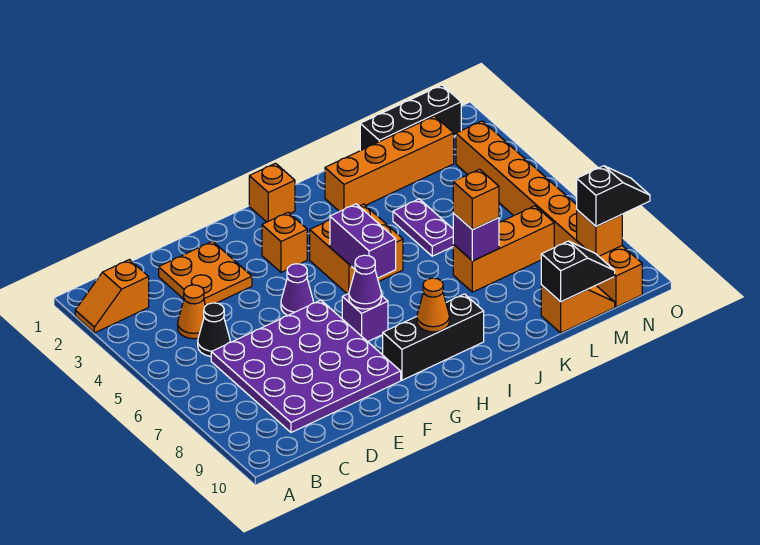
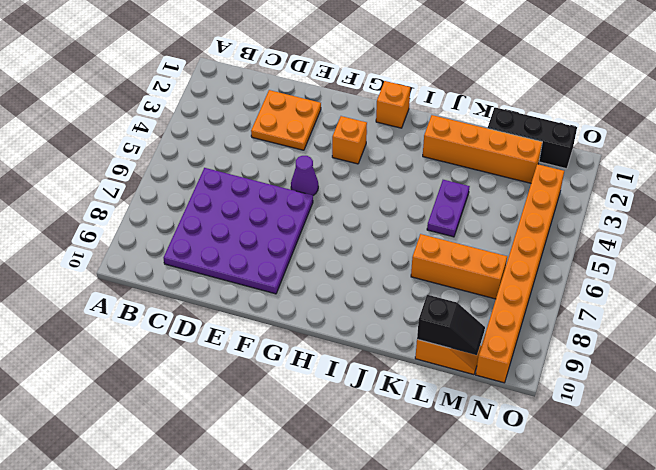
none -> orange slope A2:B2 level 1 top B
none -> orange cone C4 level 1
none -> black cone C5 level 1

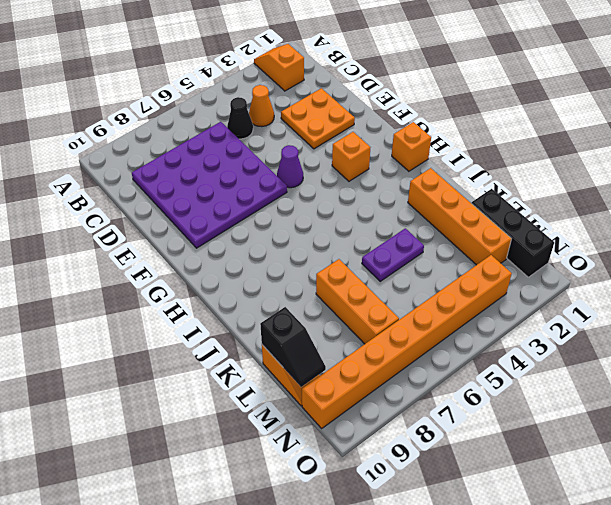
none -> purple brick G7 level 1
none -> black brick G9:I9 level 1
none -> orange brick H4:I5 level 1

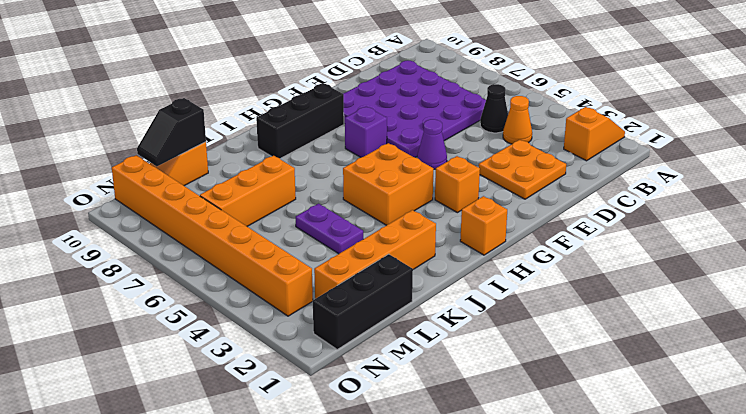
none -> purple cone G7 level 2
none -> purple brick H5:H6 level 2
none -> orange cone H9 level 2

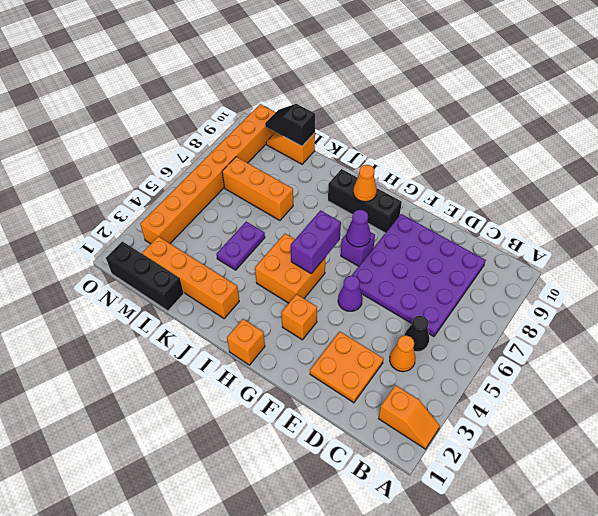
none -> purple brick K7 level 2
none -> orange brick N9 level 2
none -> orange brick K7 level 3

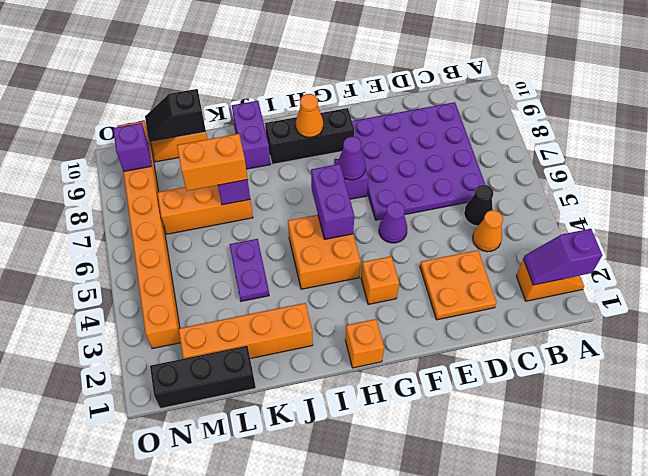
purple slope A2:B2 level 2 top A -> none
purple brick J9:J10 level 1 -> none
orange brick K7:L7 level 3 -> orange brick K7 level 3
purple brick N9 level 2 -> orange brick N9 level 2
none -> black slope N9:O9 level 3 top N

